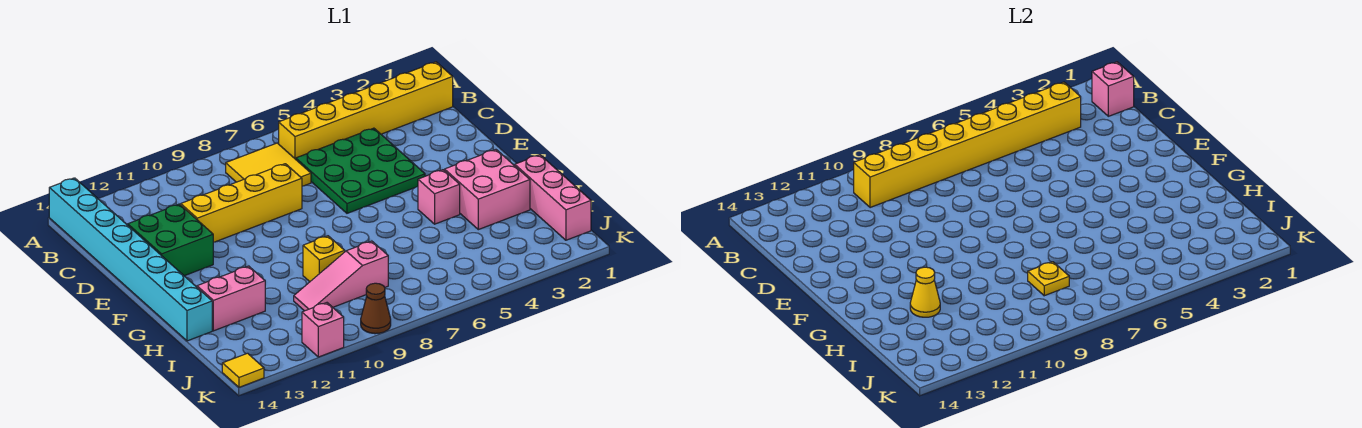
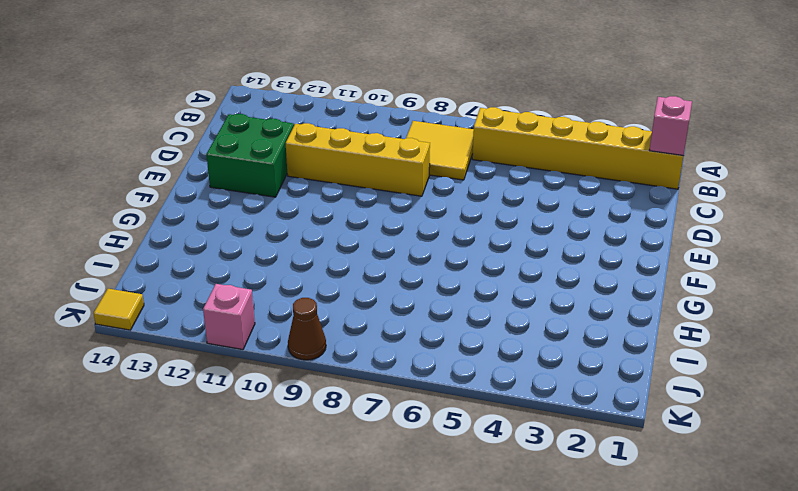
none -> cyan brick A14:H14 level 1
none -> green plate C4:E6 level 1
none -> pink brick G2:H3 level 1

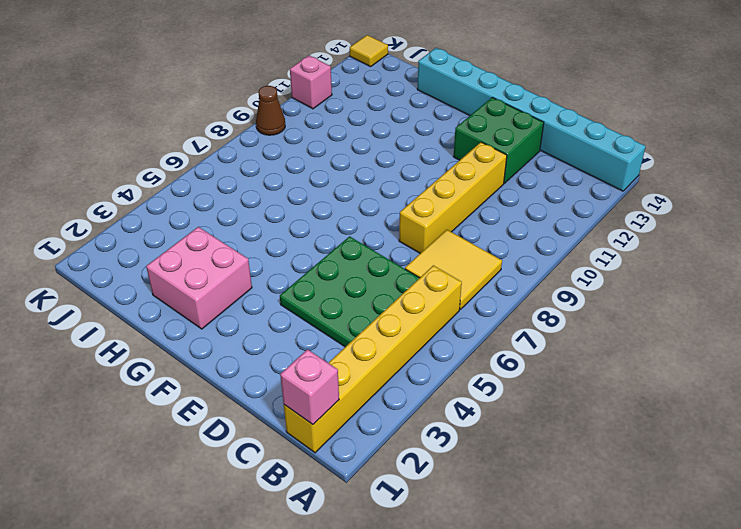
none -> pink brick G4 level 1
none -> pink brick H1:J1 level 1
none -> yellow brick H9 level 1

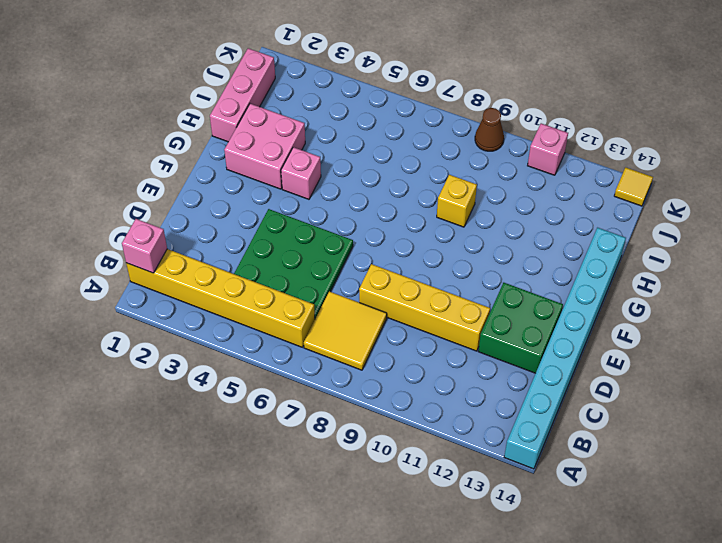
none -> pink brick H12:H13 level 1
none -> pink slope I8:I10 level 1 top 8
none -> yellow brick B3:B10 level 2

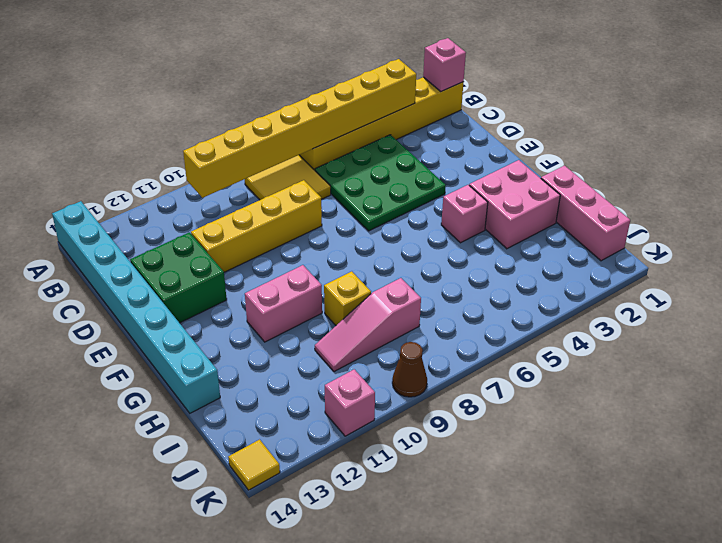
pink brick G10:G11 level 1 -> pink brick H12:H13 level 1
none -> yellow cone H12 level 2
none -> yellow plate I8 level 2

